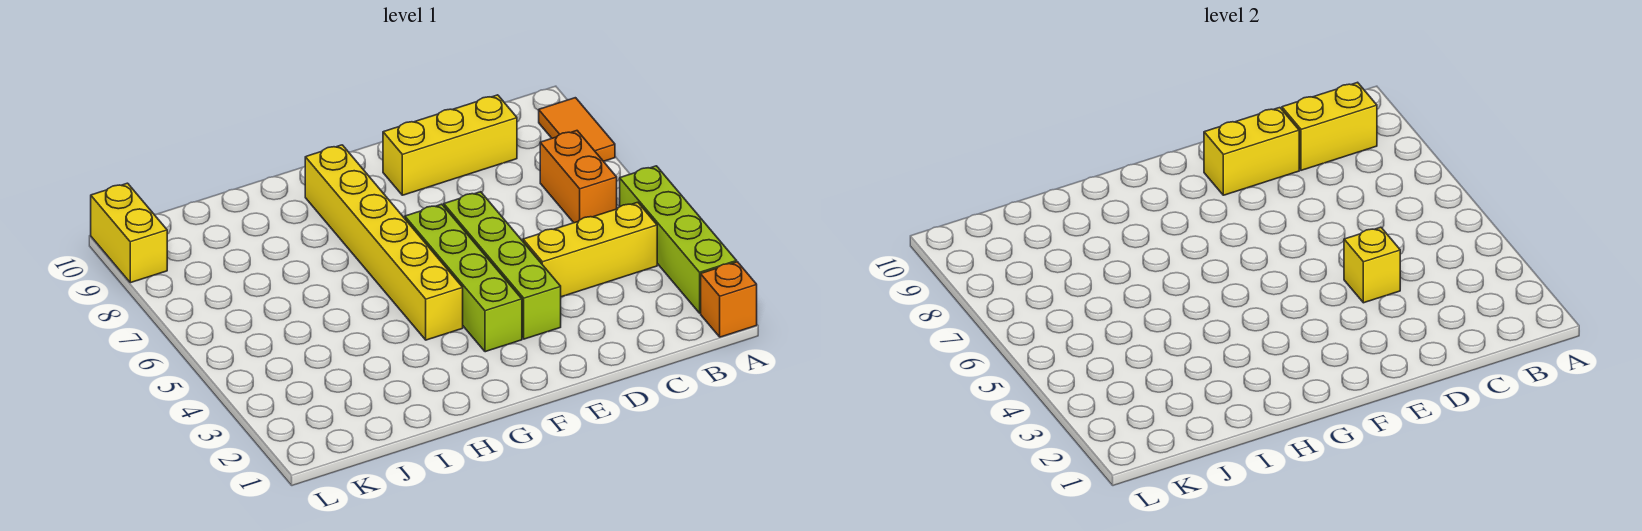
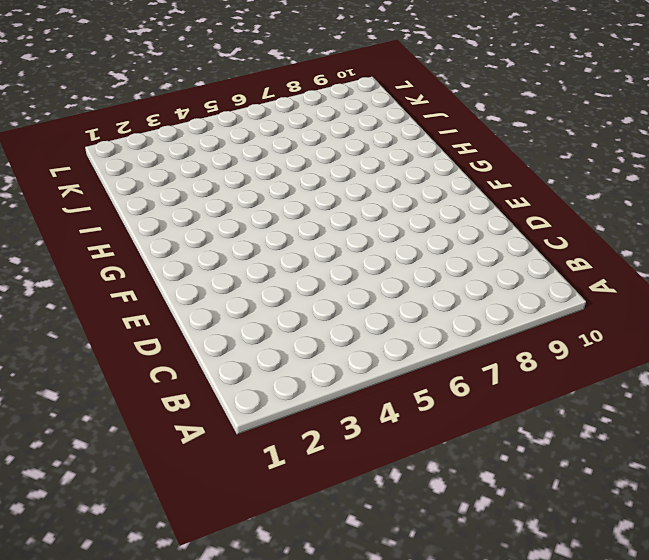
none -> orange brick A1 level 1
none -> lime brick A2:A5 level 1
none -> orange tile A8:A9 level 1

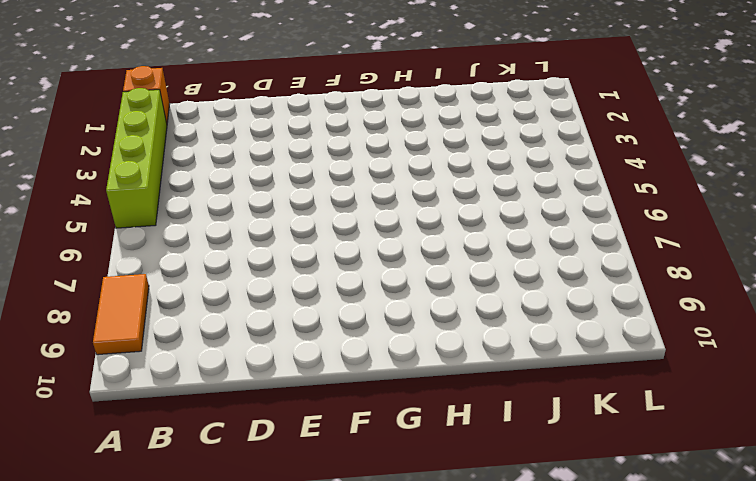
none -> yellow brick B4:D4 level 1
none -> orange brick B6:B7 level 1
none -> yellow brick C9:E9 level 1

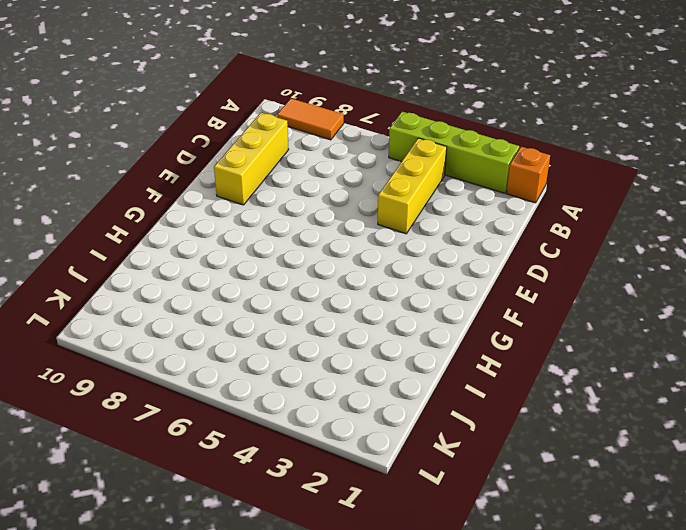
none -> orange brick B6:B7 level 1
none -> lime brick E3:E6 level 1
none -> lime brick F3:F6 level 1

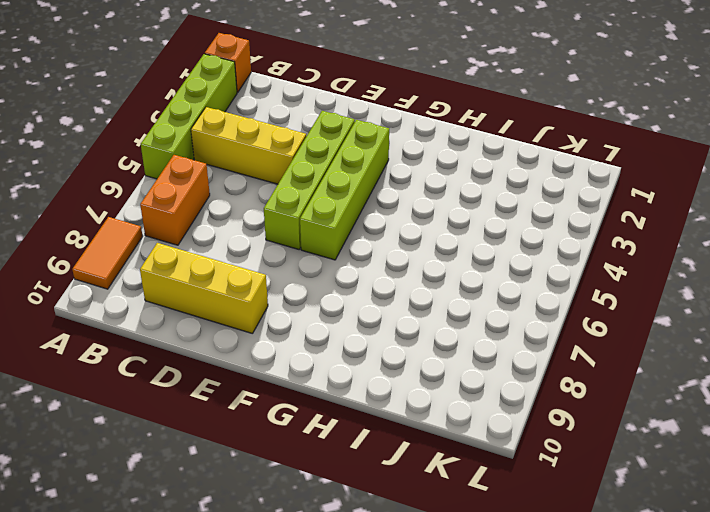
none -> yellow brick G4:G9 level 1
none -> yellow brick L9:L10 level 1
none -> yellow brick B9:C9 level 2

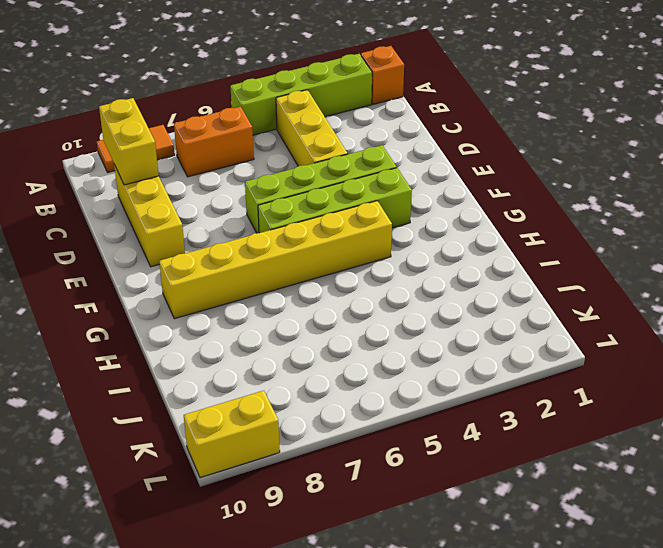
none -> yellow brick D4 level 2
none -> yellow brick D9:E9 level 2

